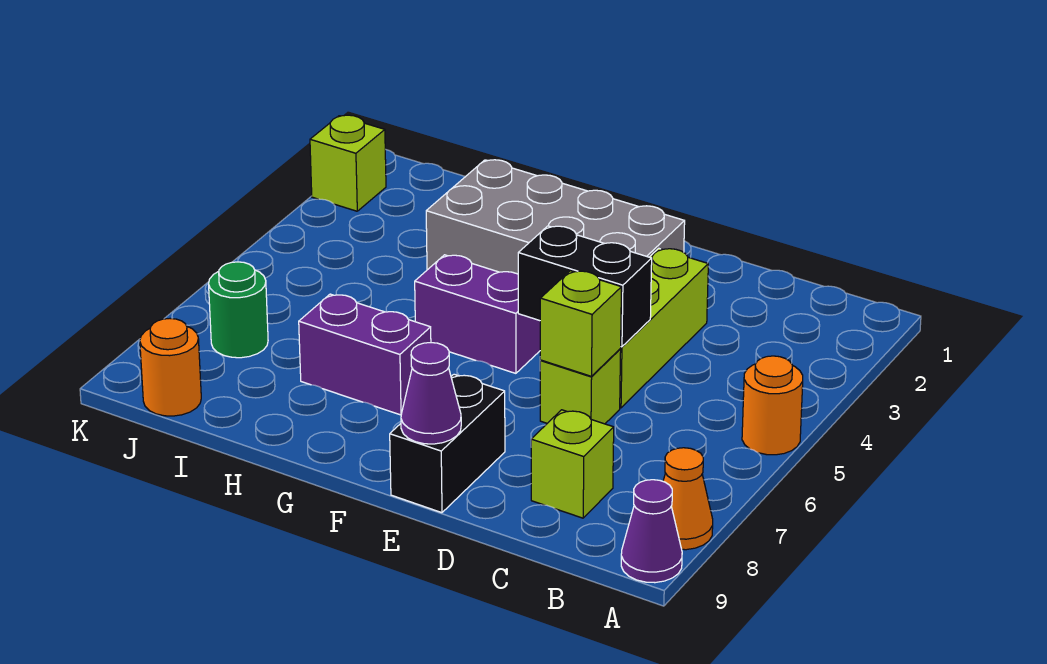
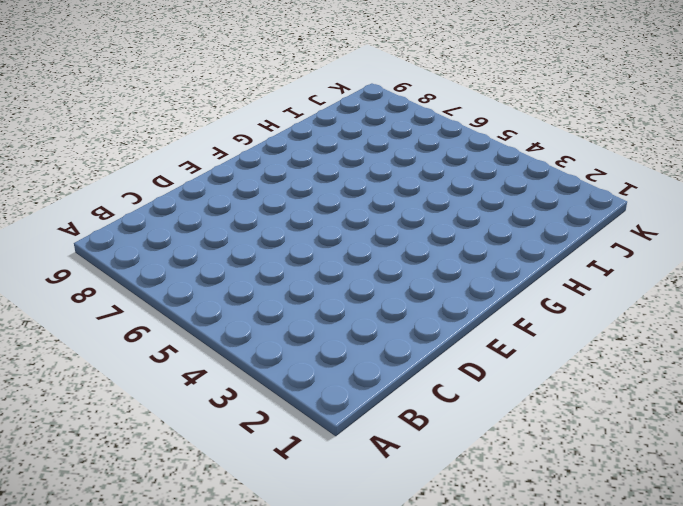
none -> orange round brick A5 level 1
none -> orange cone A8 level 1
none -> purple cone A9 level 1

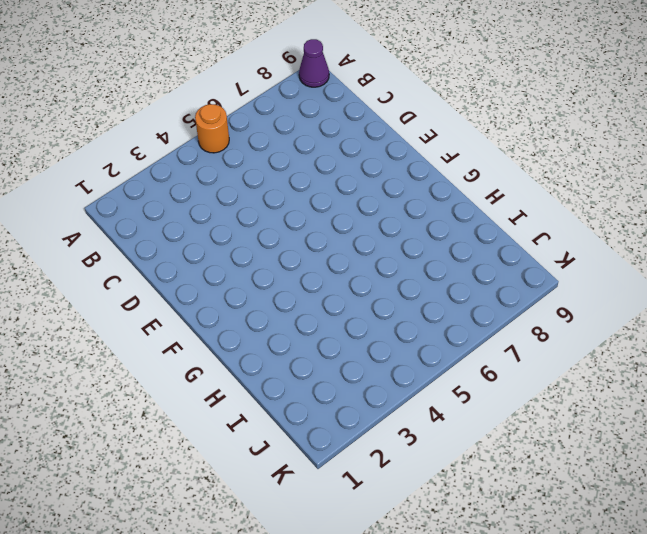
none -> orange cone A8 level 1
none -> lime brick C8 level 1
none -> lime brick D3:D5 level 1

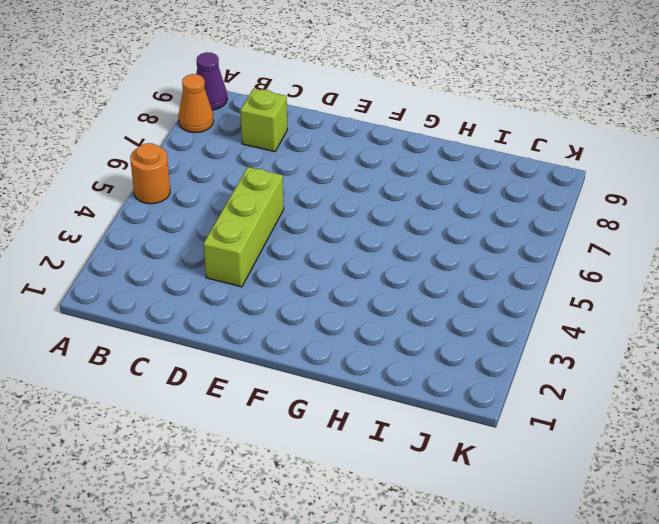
none -> lime brick D6 level 1
none -> grey brick E2:H3 level 1
none -> black brick E8:E9 level 1

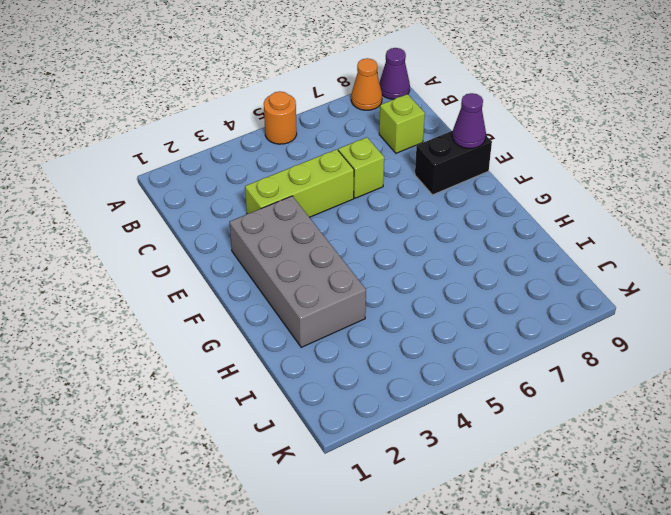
none -> purple brick F5:G5 level 1
none -> purple brick G7:H7 level 1
none -> green round brick J7 level 1

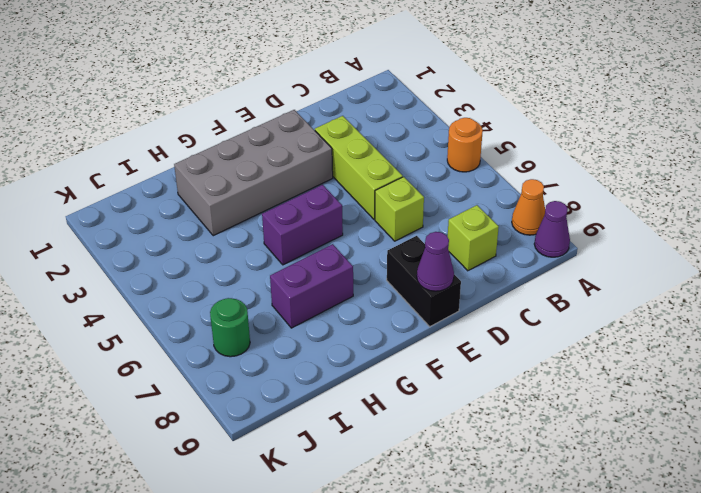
none -> orange round brick J9 level 1
none -> lime brick K2 level 1
none -> black brick D5:E5 level 2

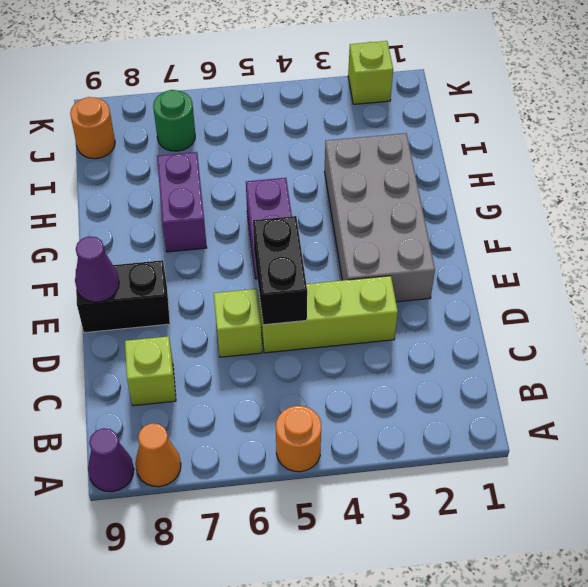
none -> lime brick D6 level 2

